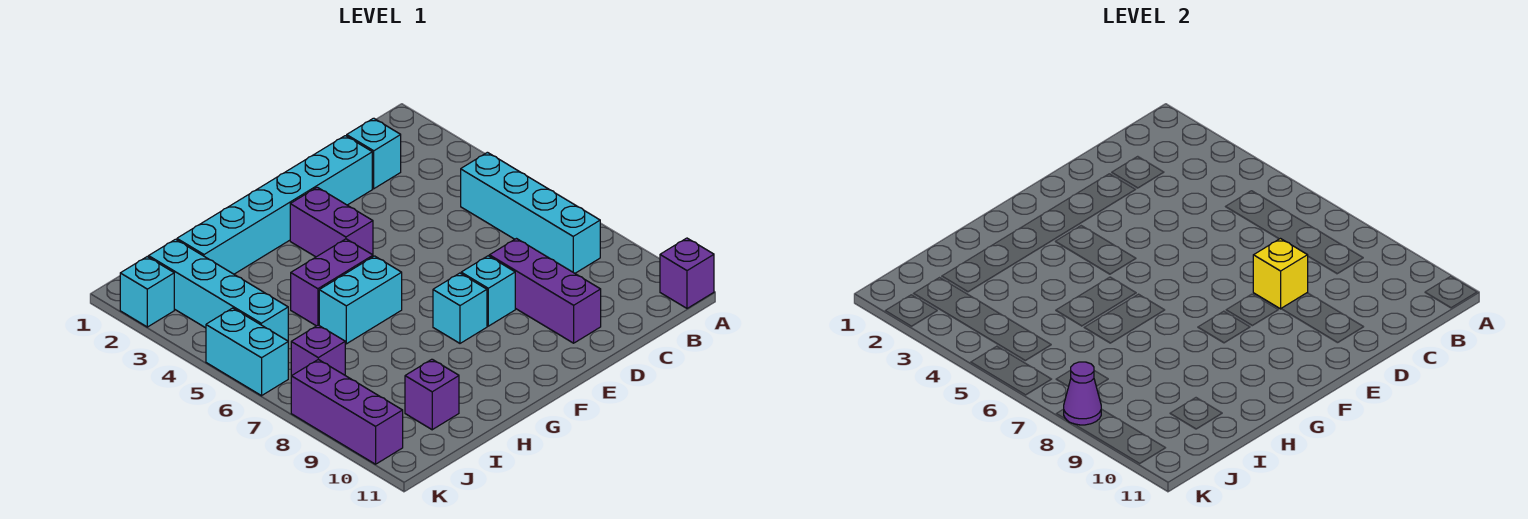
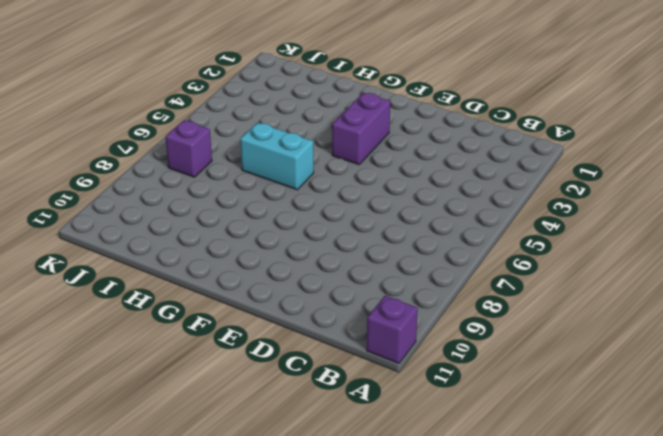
none -> cyan brick B5:B8 level 1
none -> cyan brick C2 level 1
none -> cyan brick D2:I2 level 1

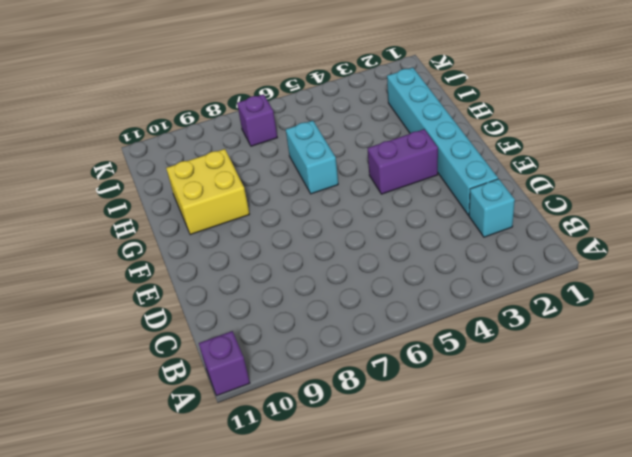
yellow brick G9:H10 level 1 -> none
none -> cyan brick B5:B8 level 1
none -> purple brick D8:D10 level 1
none -> cyan brick E8 level 1

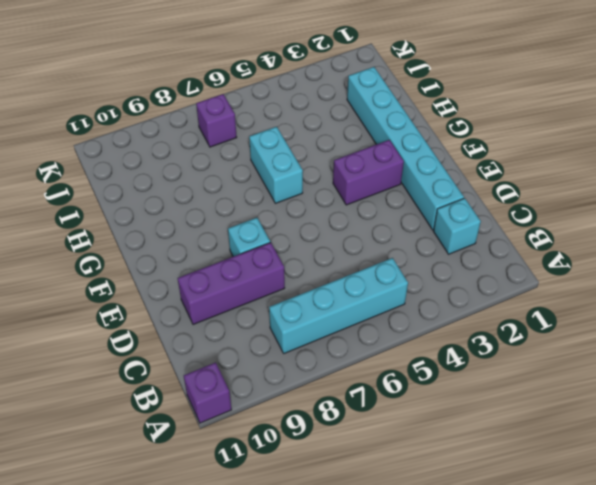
none -> cyan brick F8 level 1
none -> purple brick G5:H5 level 1
none -> purple brick I10 level 1

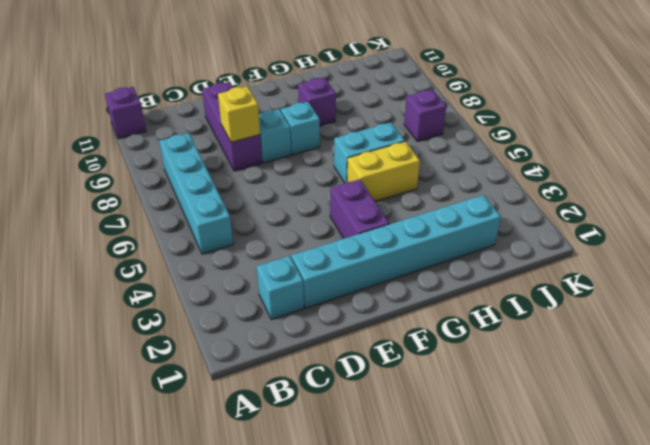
yellow brick G5:H5 level 1 -> purple brick G5:H5 level 1
purple brick G9 level 1 -> purple brick I10 level 1
none -> cyan brick J2:J5 level 1
none -> cyan brick K2 level 1
none -> cyan brick K5:K6 level 1

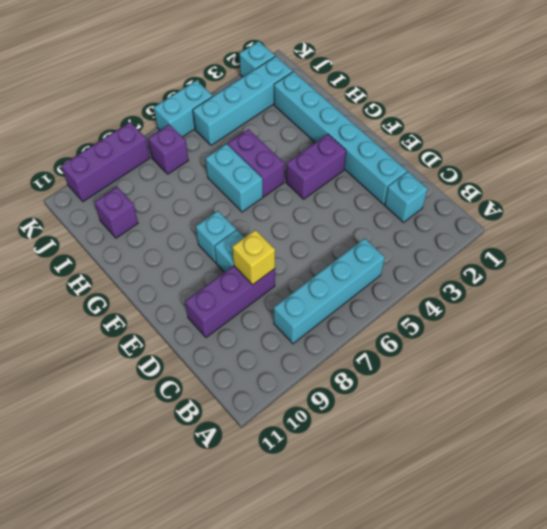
none -> purple brick A11 level 1
none -> purple cone K8 level 2

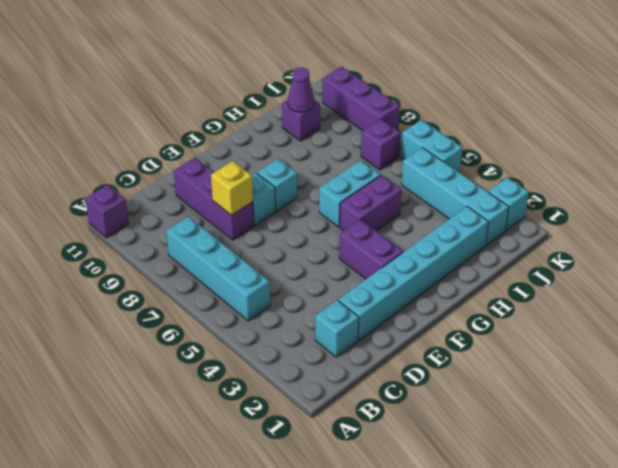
purple cone I10 level 2 -> purple cone K8 level 2

